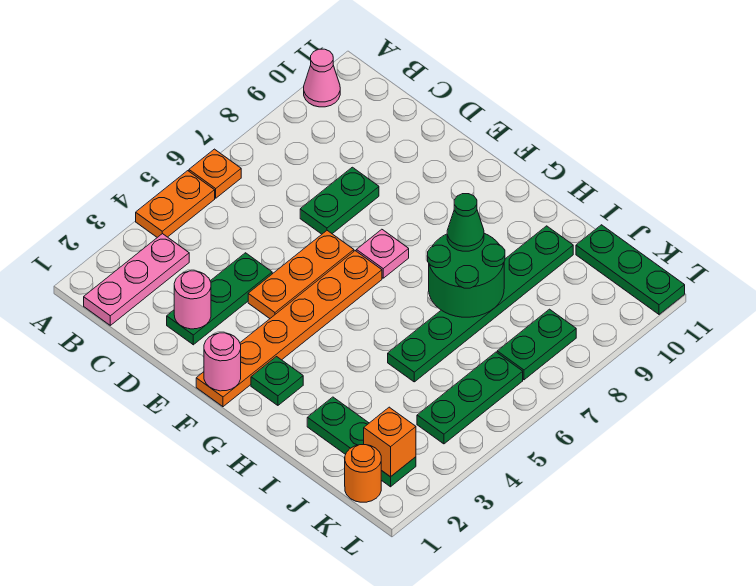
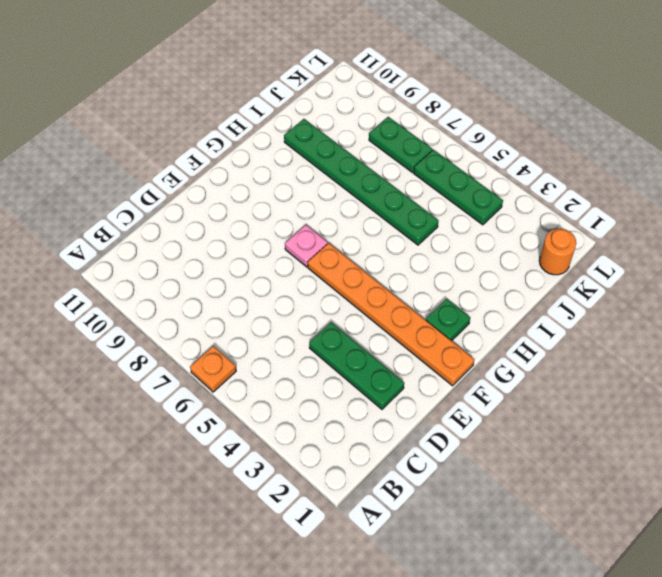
none -> orange plate A4:A5 level 1
none -> pink cone A10 level 1
none -> pink plate B1:B3 level 1

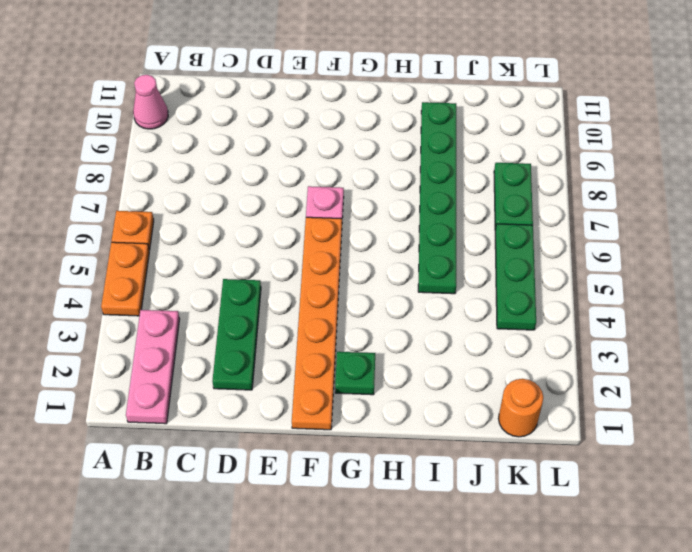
none -> green plate D7:D8 level 1
none -> orange plate E4:E6 level 1
none -> green plate I2:K2 level 1

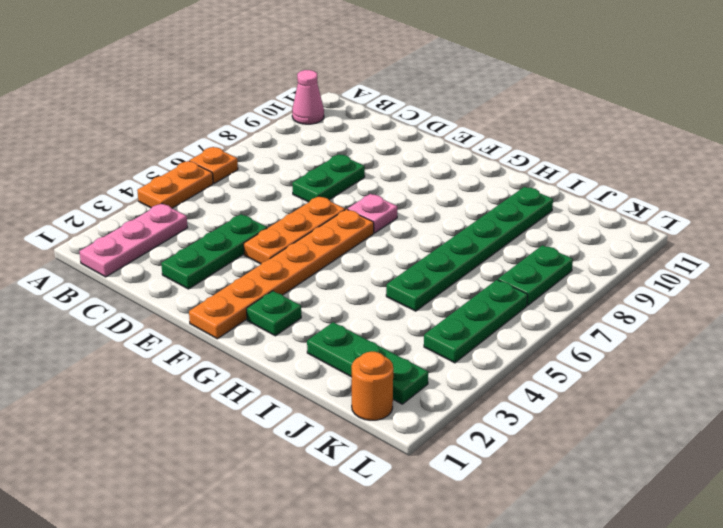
none -> green plate J11:L11 level 1
none -> pink round brick D2 level 2
none -> pink round brick F1 level 2

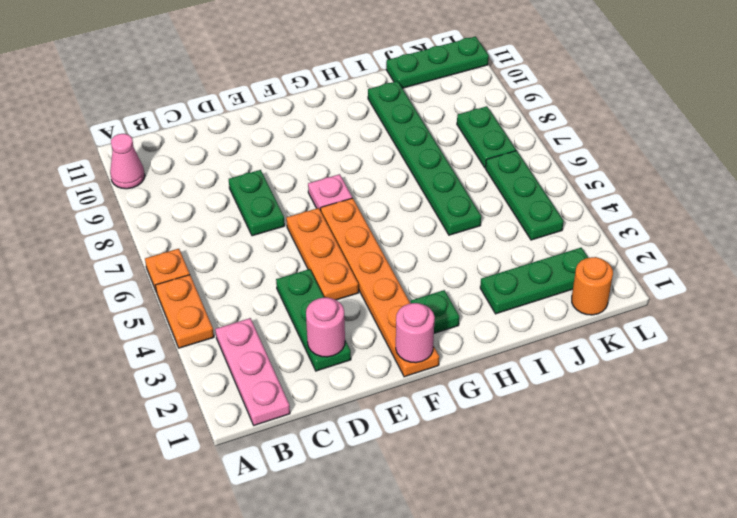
none -> green round brick H7:I8 level 2
none -> orange brick K2 level 2
none -> green cone H8 level 3

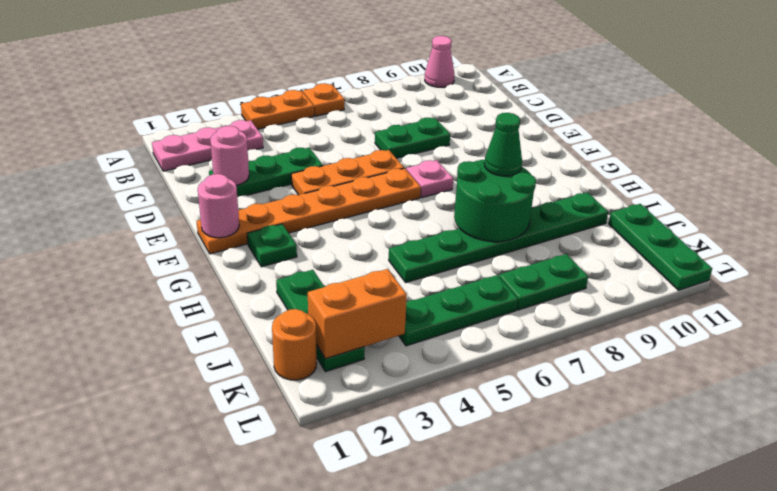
orange brick K2:K3 level 2 -> orange brick K2 level 2

